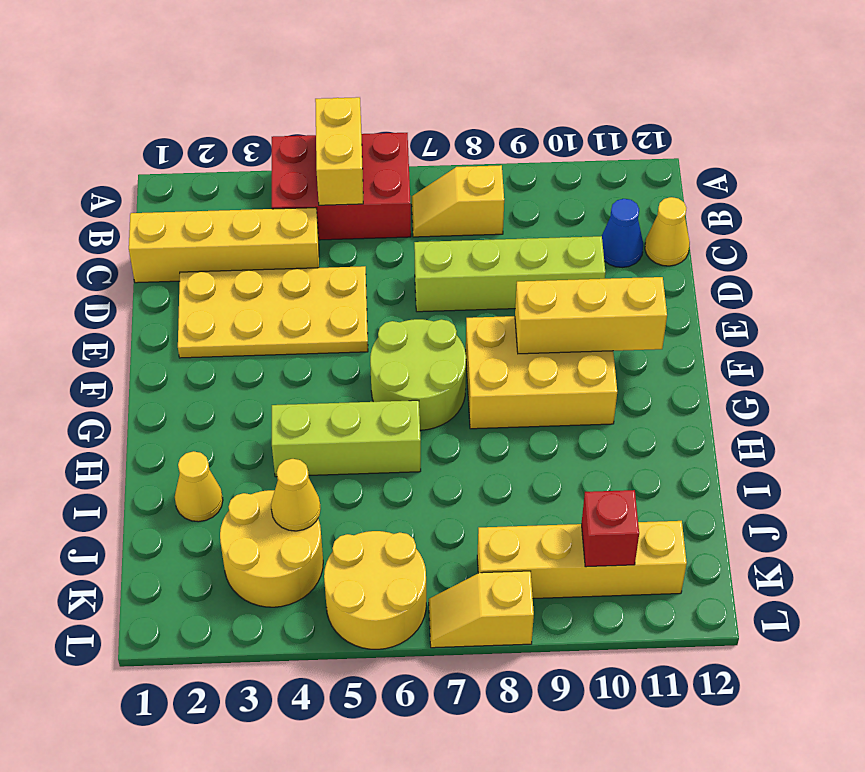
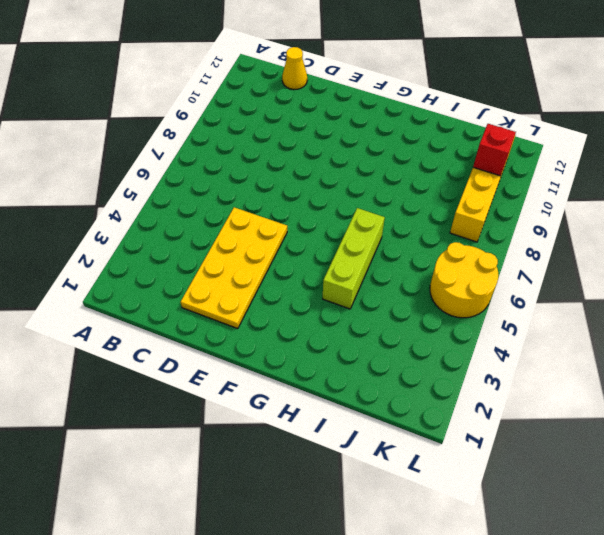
none -> red brick A4:B6 level 1
none -> yellow slope B7:B8 level 1 top 8
none -> yellow brick C1:C4 level 1

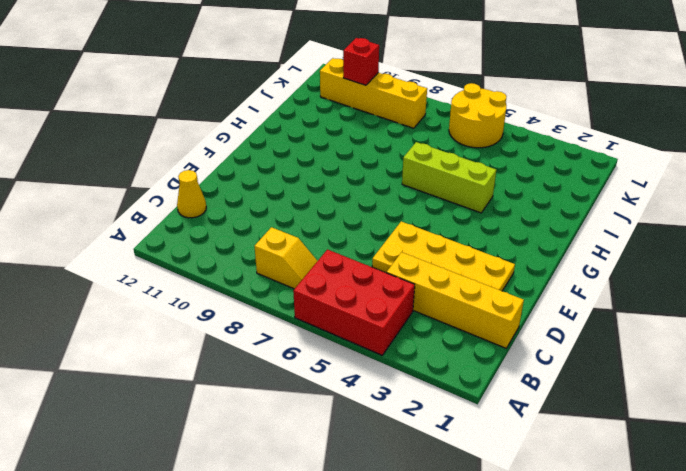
none -> blue cone C11 level 1
none -> lime brick D7:D10 level 1
none -> lime round brick F6:G7 level 1

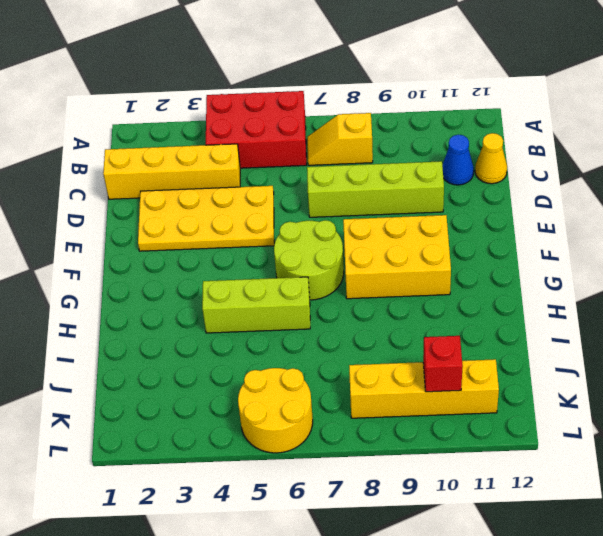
none -> yellow cone I2 level 1
none -> yellow round brick J3:K4 level 1
none -> yellow slope L7:L8 level 1 top 8

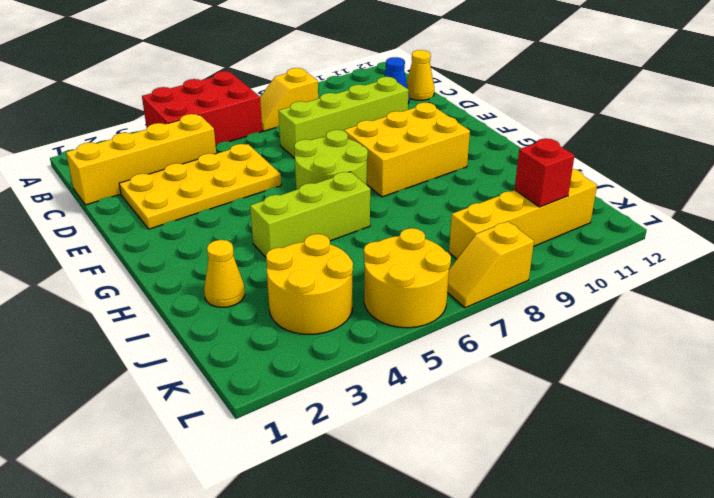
none -> yellow brick A5:B5 level 2
none -> yellow brick F9:F11 level 2
none -> yellow cone J4 level 2

